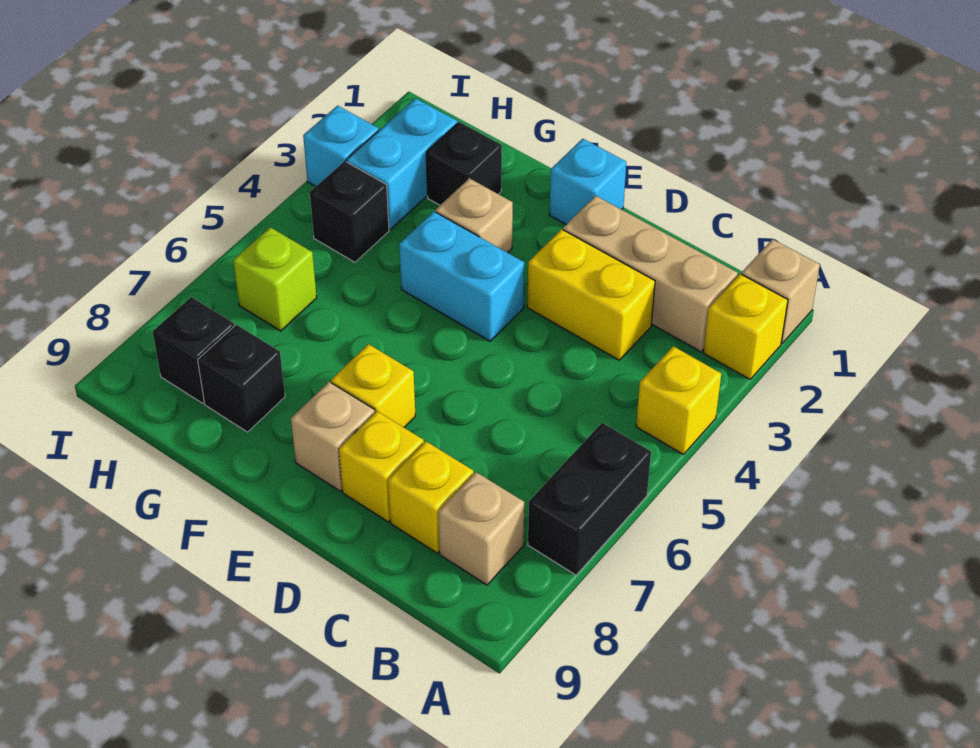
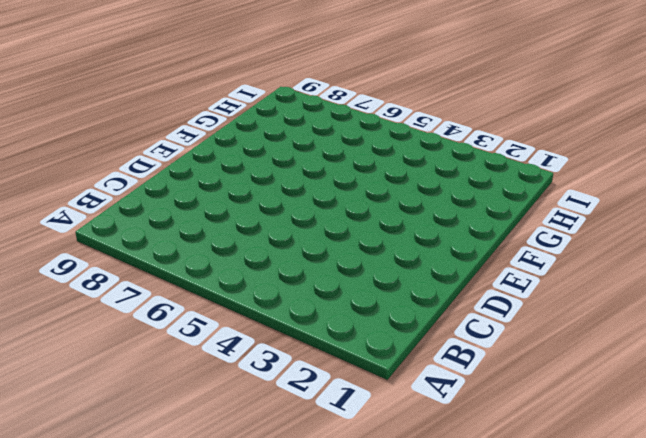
none -> tan brick A1 level 1
none -> yellow brick A2 level 1
none -> yellow brick A4 level 1

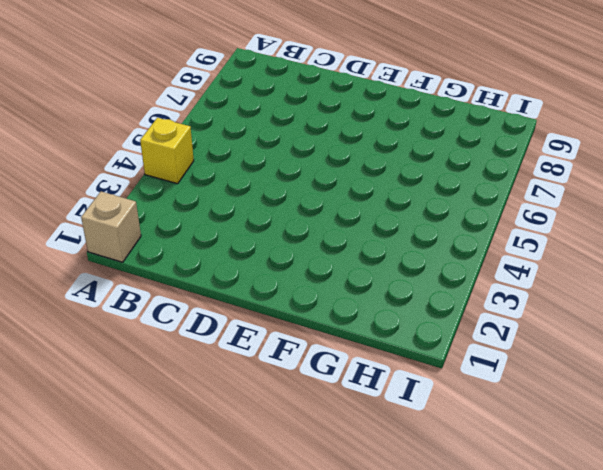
none -> yellow brick A2 level 1
none -> black brick A6:A7 level 1
none -> tan brick B2:D2 level 1

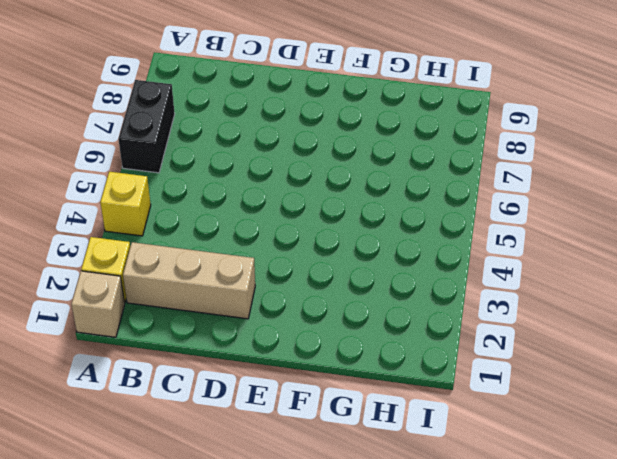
none -> tan brick B8 level 1
none -> yellow brick C3:D3 level 1
none -> yellow brick C8 level 1

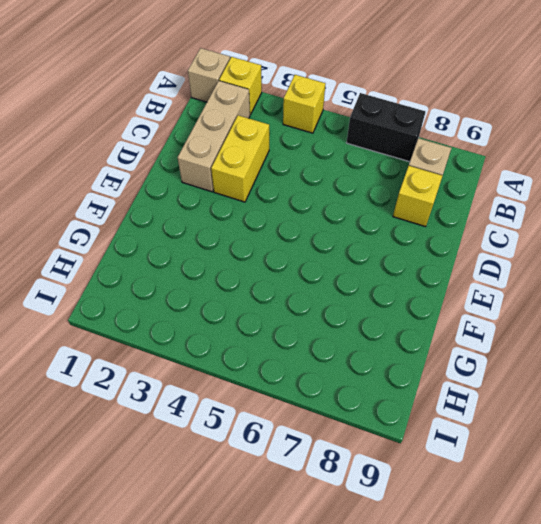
none -> yellow brick D8 level 1
none -> cyan brick E1 level 1
none -> cyan brick E4:F4 level 1

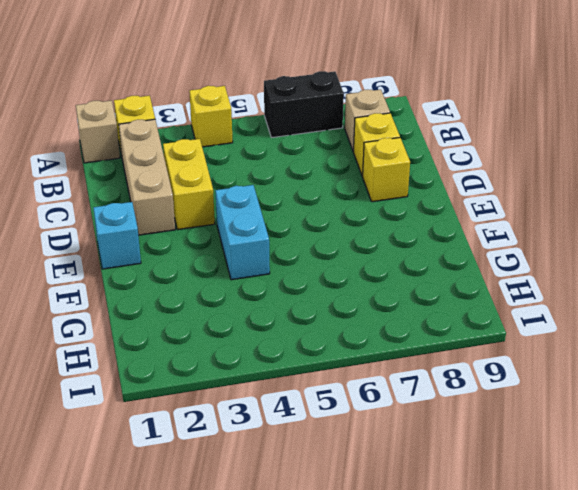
none -> yellow brick E7 level 1
none -> tan brick E8 level 1
none -> tan brick F3 level 1

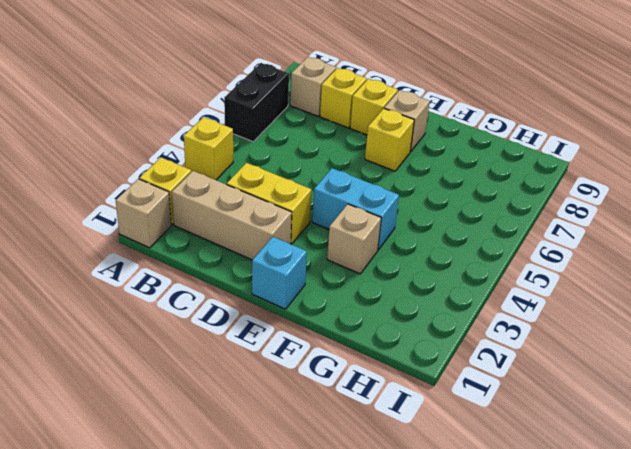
none -> black brick G2 level 1
none -> black brick G8 level 1
none -> cyan brick H2:H3 level 1

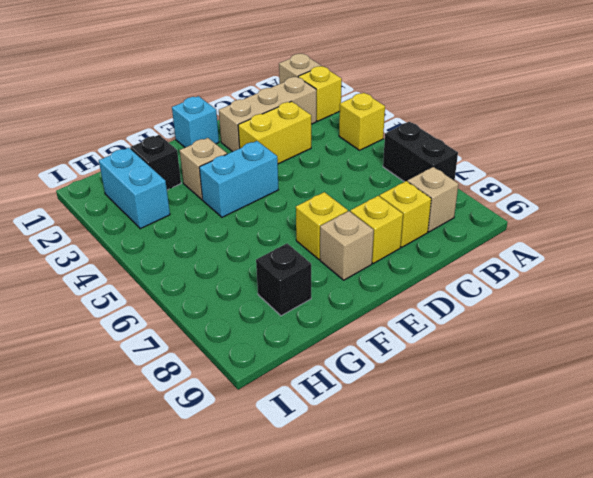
none -> black brick H4 level 1
none -> lime brick H6 level 1
none -> black brick H8 level 1

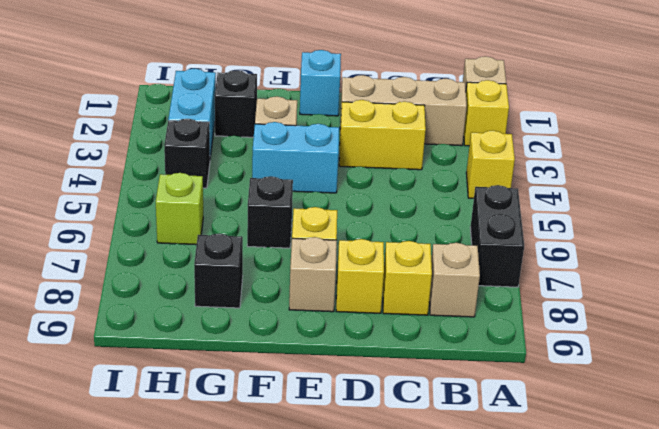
black brick F6 level 1 -> black brick H8 level 1
none -> cyan brick I3 level 1

